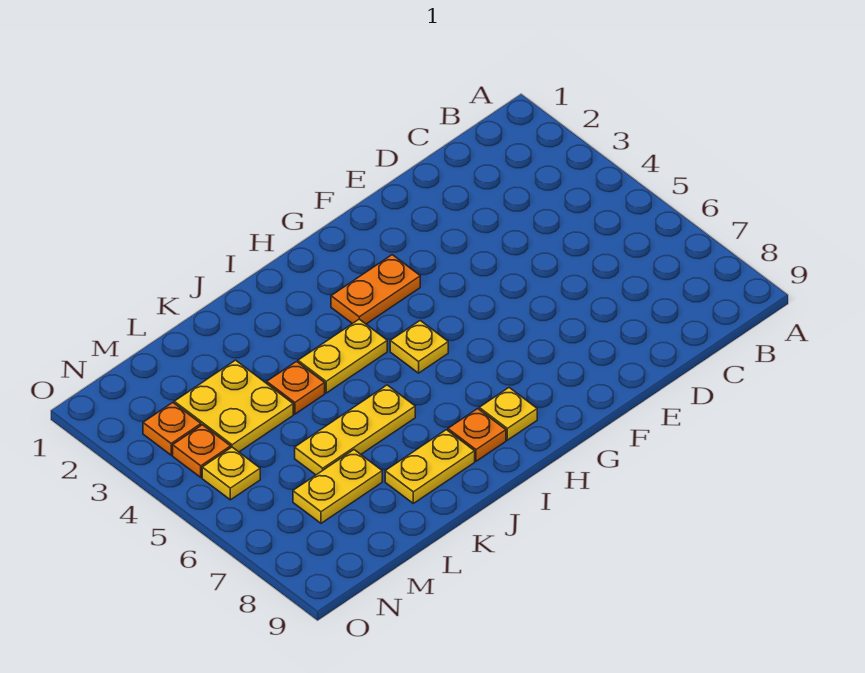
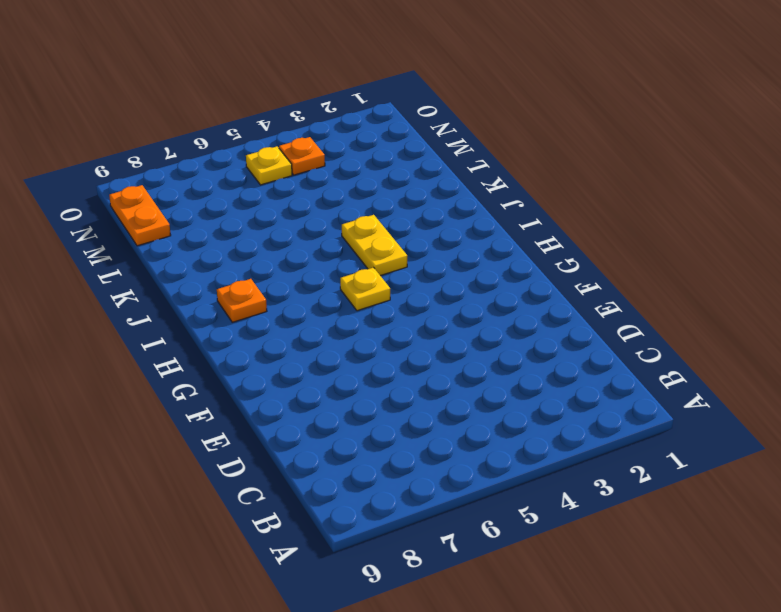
orange plate M9:N9 level 1 -> orange plate G3:H3 level 1
none -> yellow plate H8 level 1
none -> yellow plate J6:L6 level 1
none -> yellow plate J8:K8 level 1

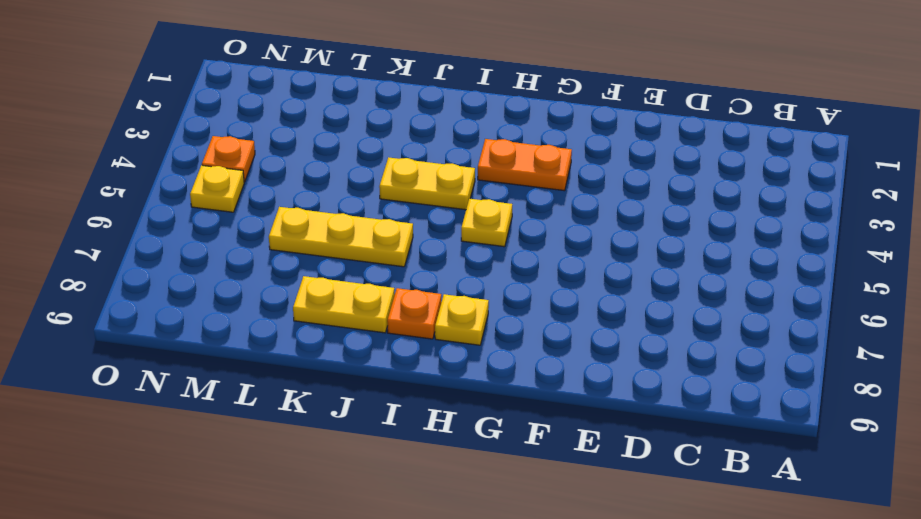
none -> orange plate K4 level 1
none -> yellow plate L3:M4 level 1
none -> yellow plate L7:M7 level 1

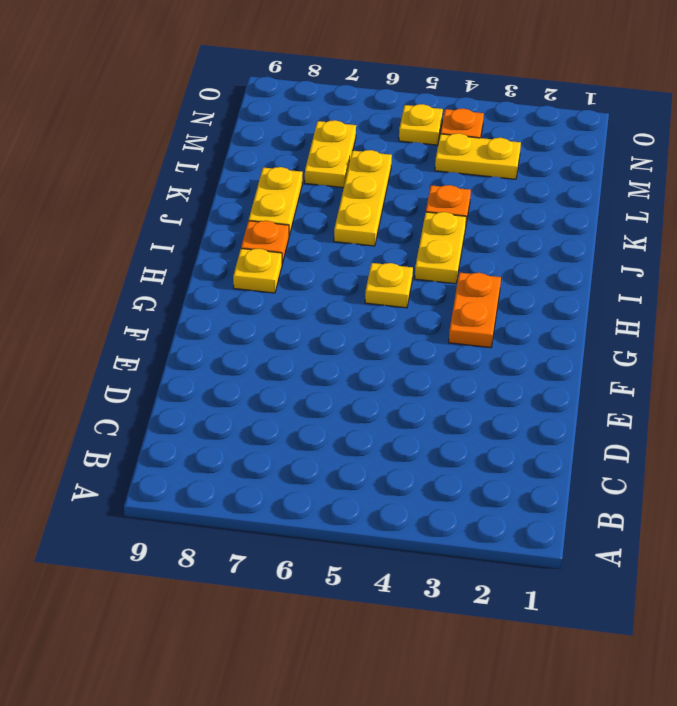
yellow plate M3:M4 level 1 -> yellow plate L3:M4 level 1
none -> orange plate N3 level 1

